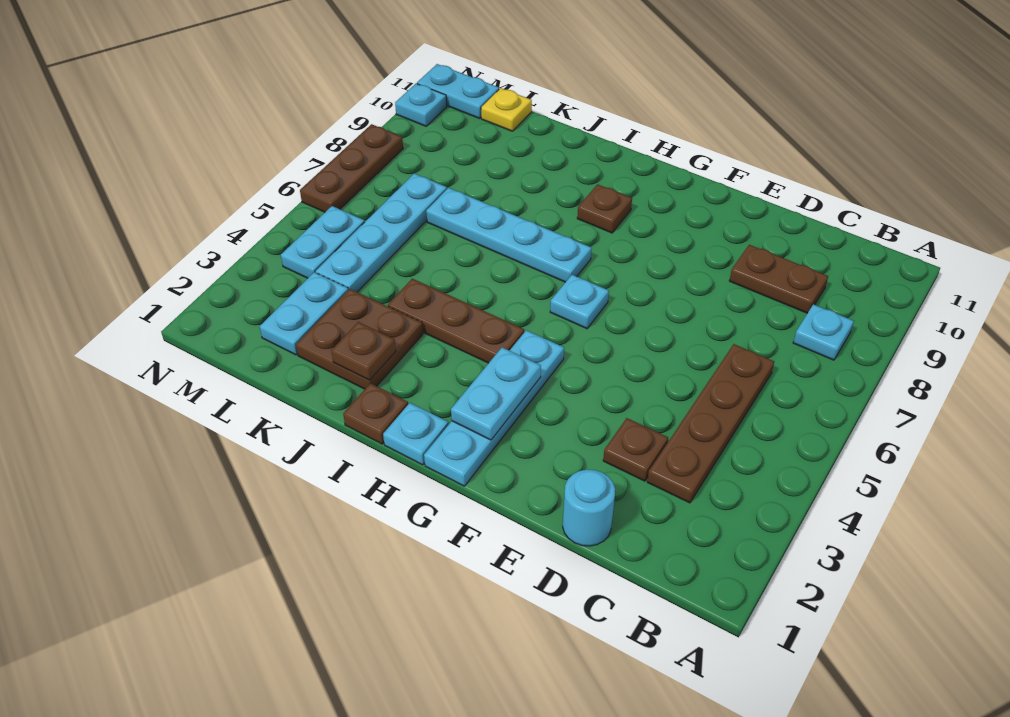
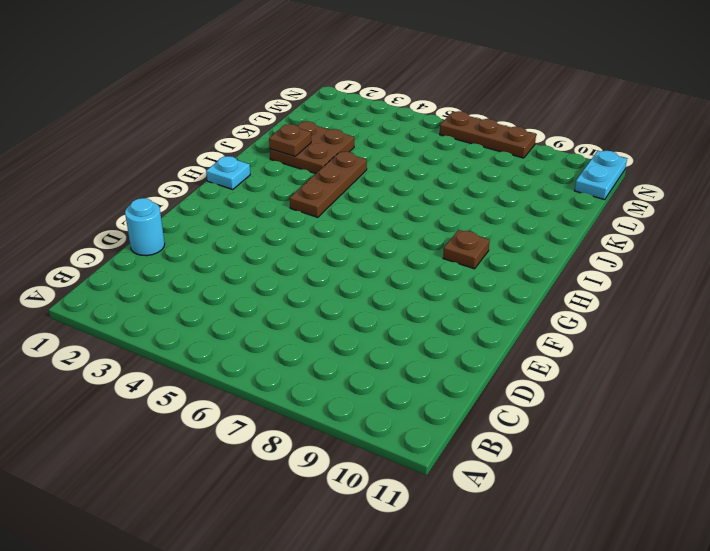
none -> cyan plate B8 level 1
none -> brown plate C3:C6 level 1
none -> brown plate C9:D9 level 1

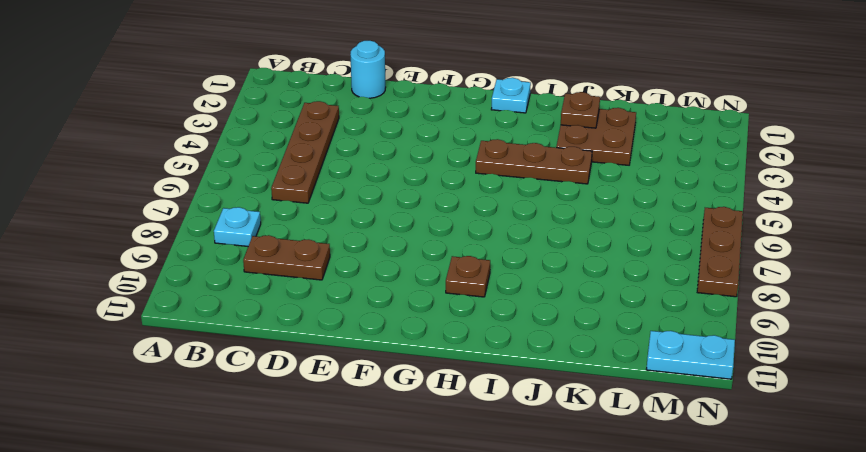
none -> brown plate D3 level 1
none -> cyan plate G1:G4 level 1
none -> cyan plate G6 level 1

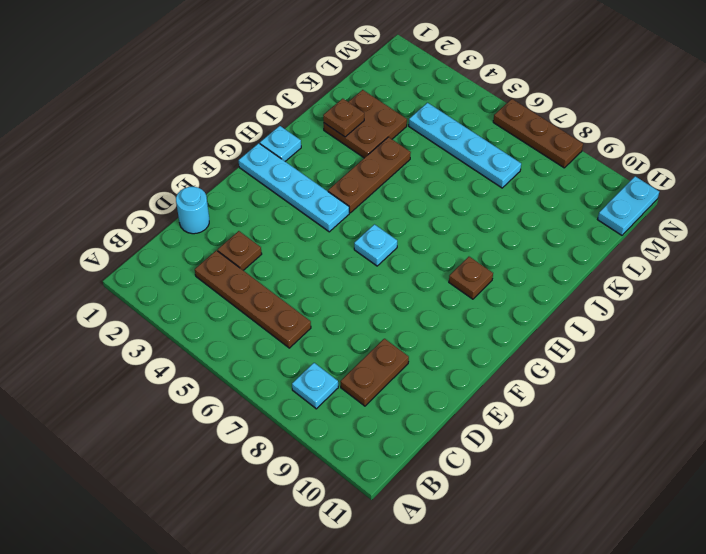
none -> cyan plate H7:K7 level 1
none -> brown plate I1 level 1
none -> cyan plate L2:L3 level 1

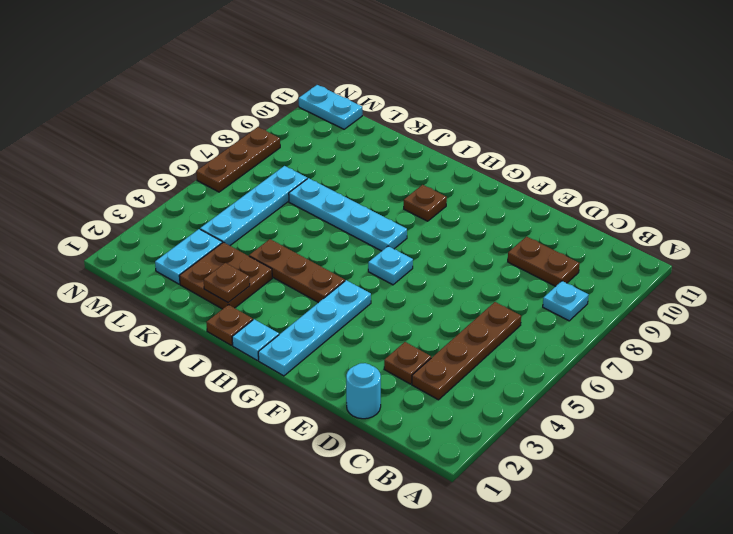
none -> yellow plate L11 level 1
none -> cyan plate M4:M5 level 1
none -> cyan plate N10 level 1

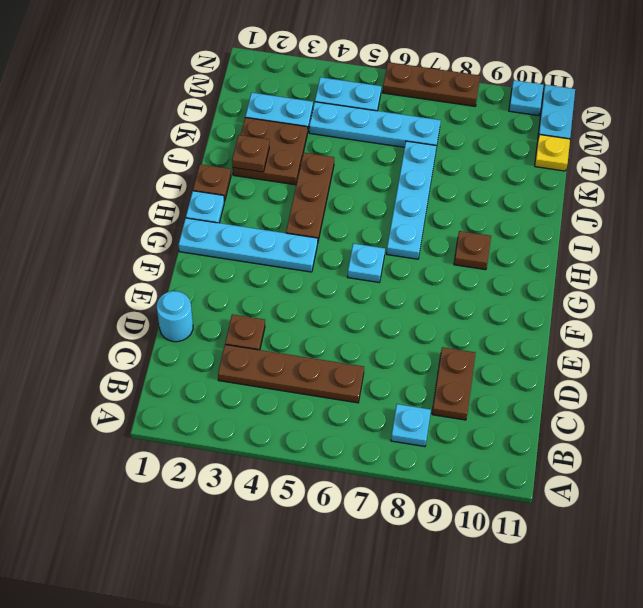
none -> cyan plate G2:G3 level 2

